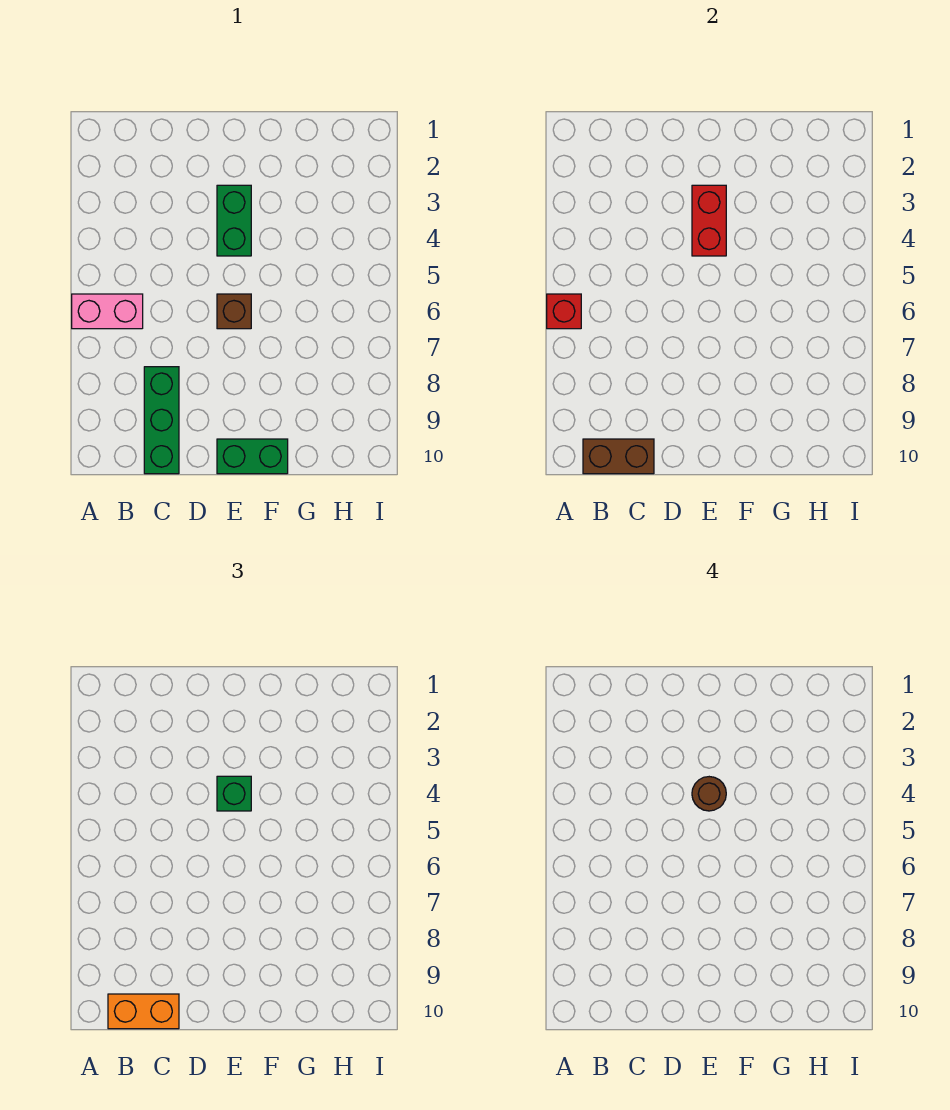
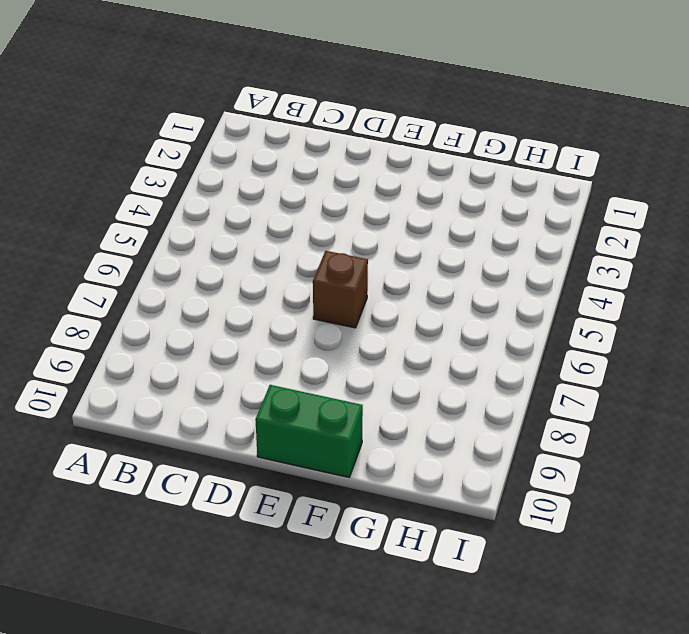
none -> pink brick A6:B6 level 1
none -> green brick C8:C10 level 1

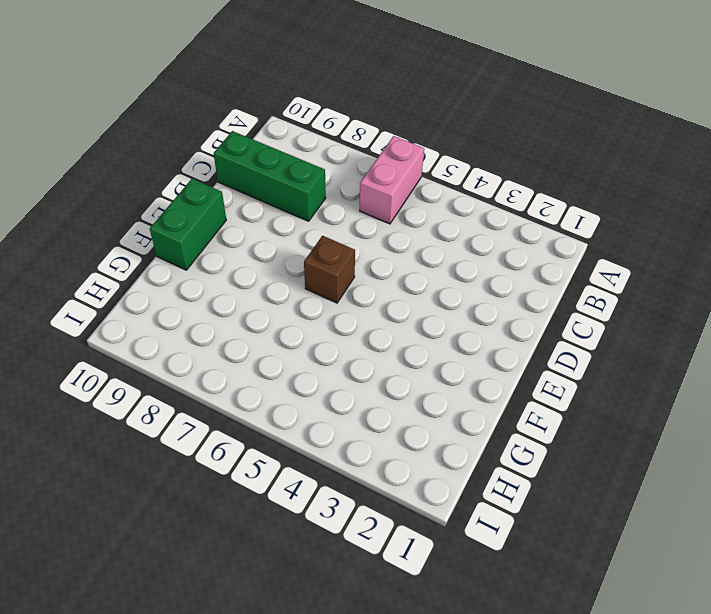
none -> green brick E3:E4 level 1
none -> red brick A6 level 2

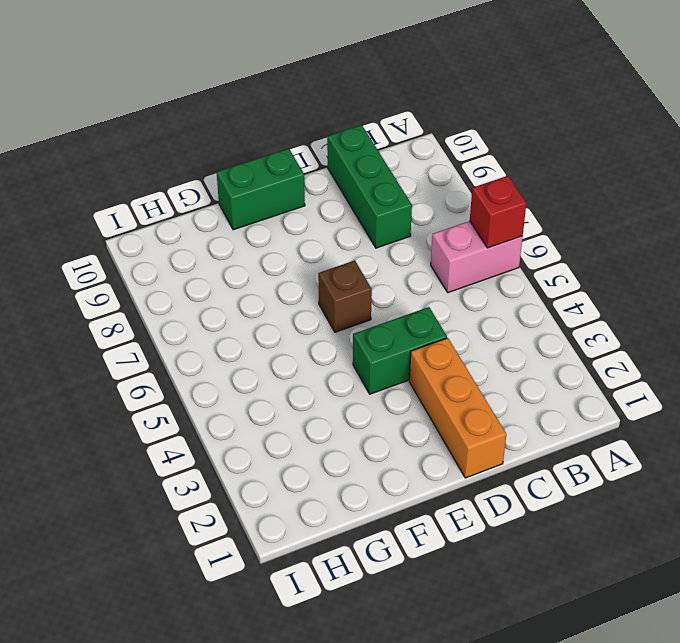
orange brick D1:D3 level 1 -> none
green brick D4:E4 level 1 -> green brick E3:E4 level 1
none -> brown brick B10:C10 level 2
none -> red brick E3:E4 level 2

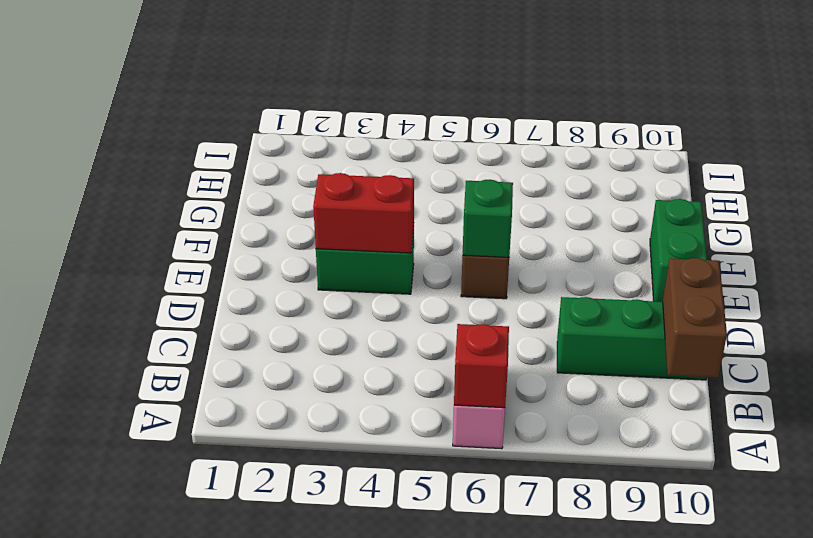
green brick E6 level 2 -> green brick E4 level 3
none -> orange brick B10:C10 level 3
none -> brown round brick E4 level 4

